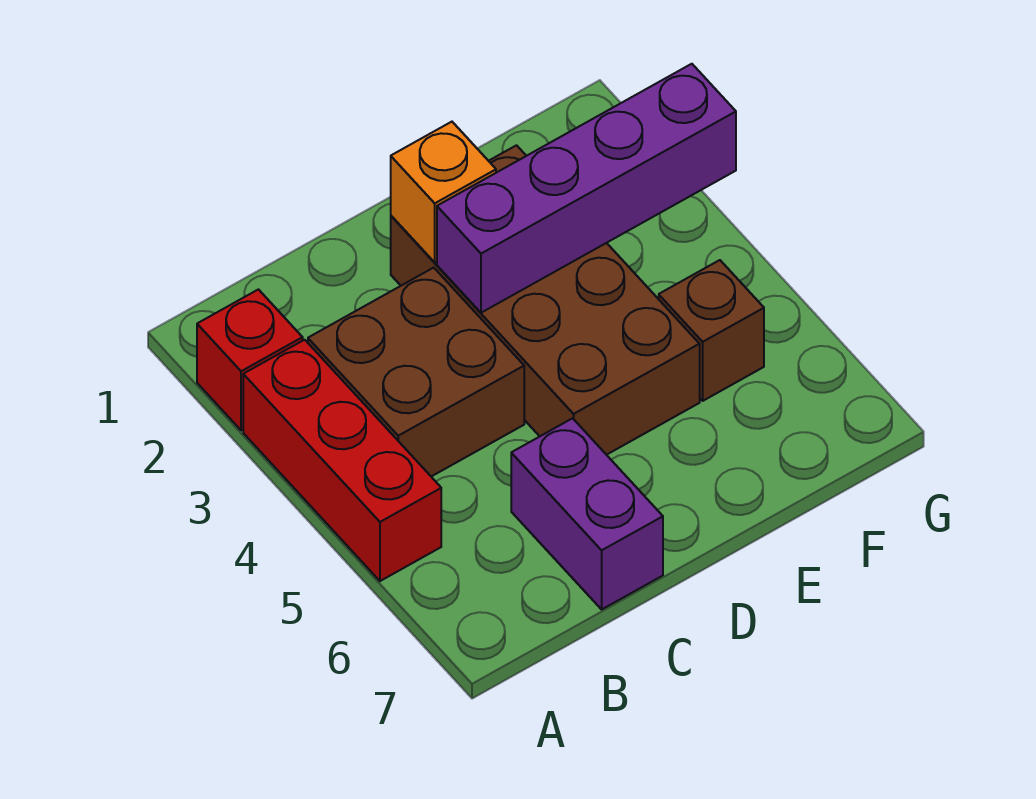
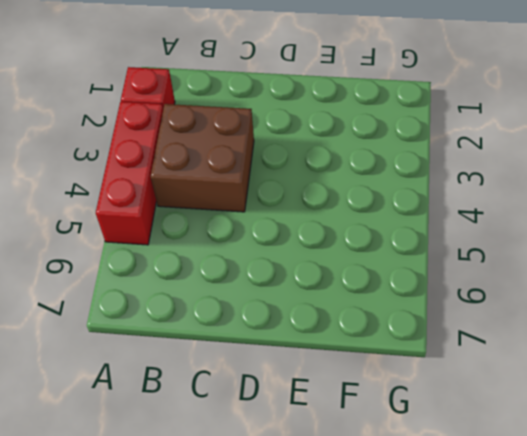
none -> purple brick C6:C7 level 1
none -> brown brick D2:E5 level 1

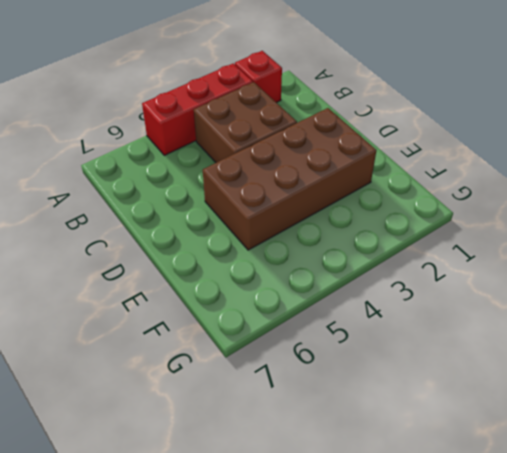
none -> purple brick C6:C7 level 1
none -> brown brick F5 level 1

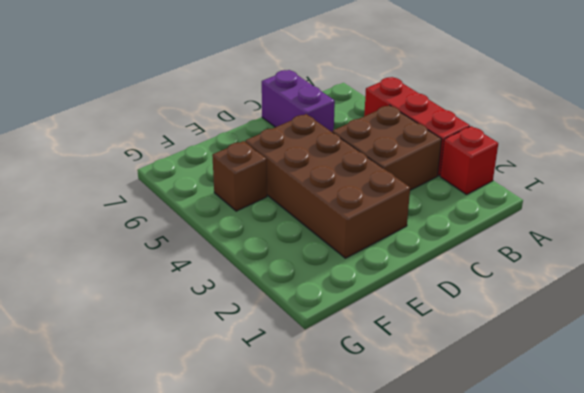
none -> orange brick D2 level 2
none -> purple brick D3:G3 level 2

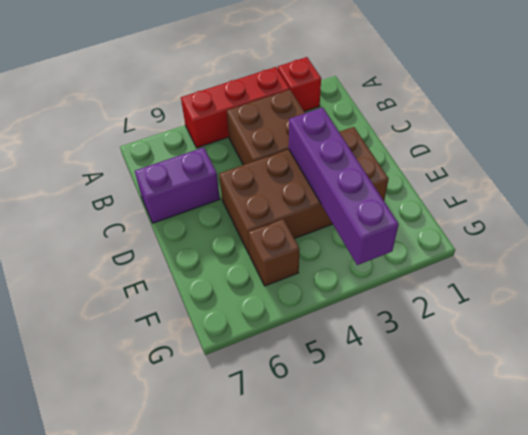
none -> orange brick D2 level 2

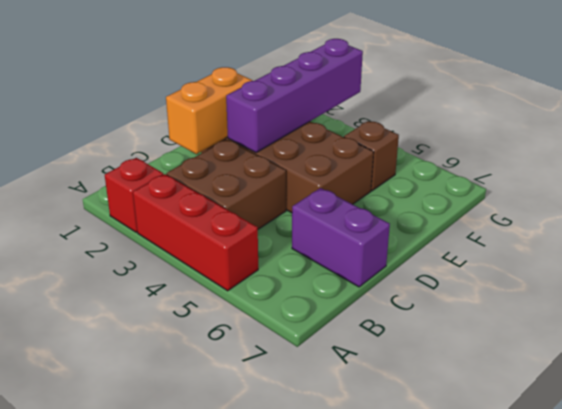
orange brick C2:D2 level 2 -> orange brick D2 level 2

